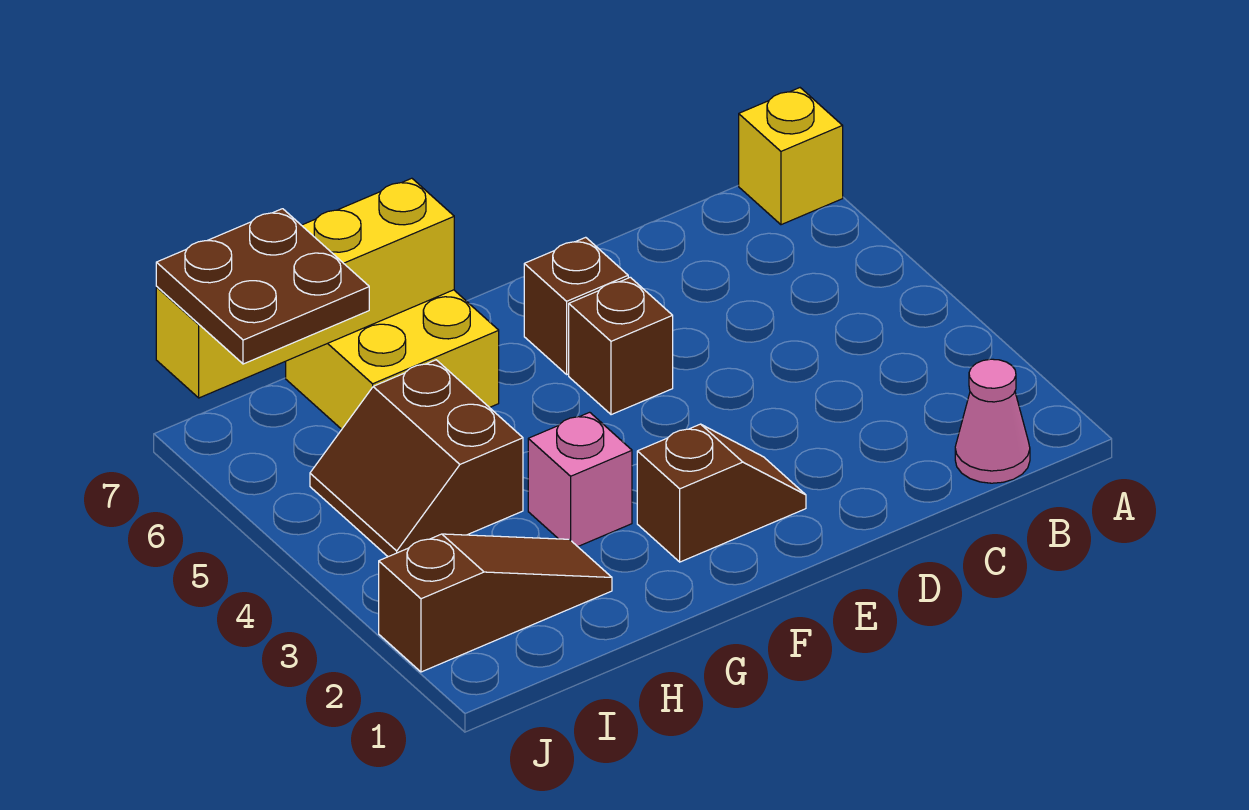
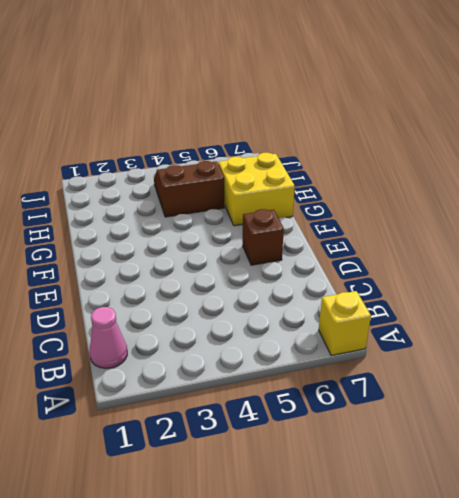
none -> brown slope E2:F2 level 1 top F
none -> brown brick E5 level 1

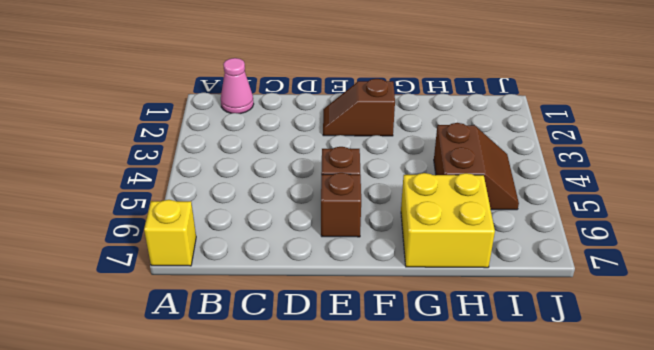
none -> pink brick G3 level 1
none -> brown slope H2:J2 level 1 top J

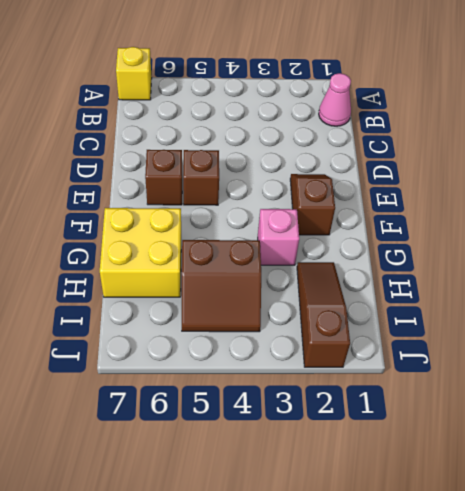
none -> yellow brick G7:J7 level 2
none -> brown plate I6:J7 level 3

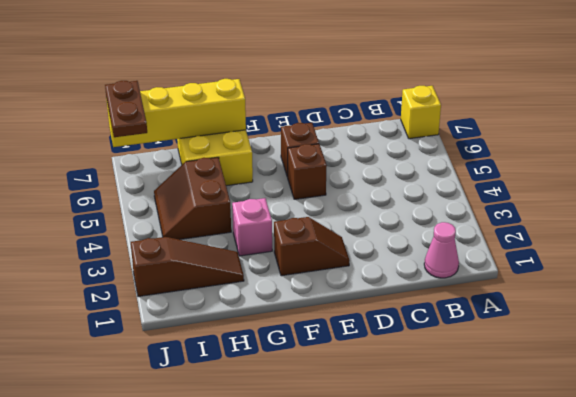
brown plate J6:J7 level 3 -> brown plate I6:J7 level 3

